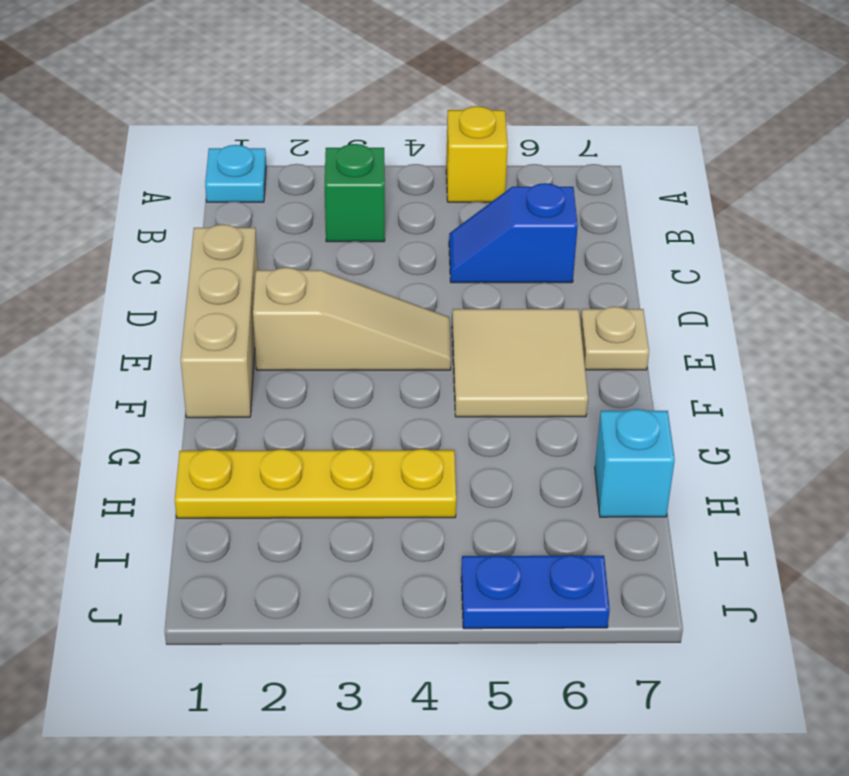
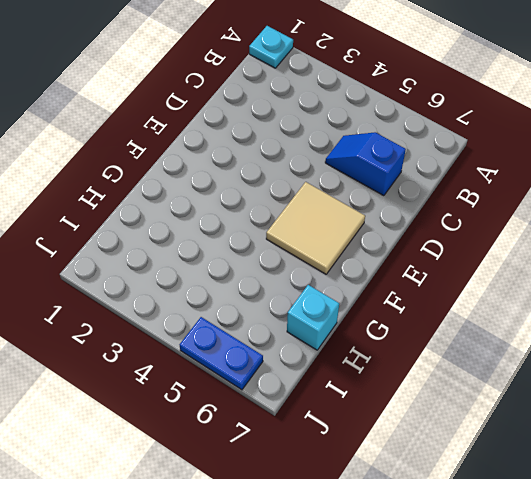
none -> yellow brick A5 level 1
none -> green brick B3 level 1

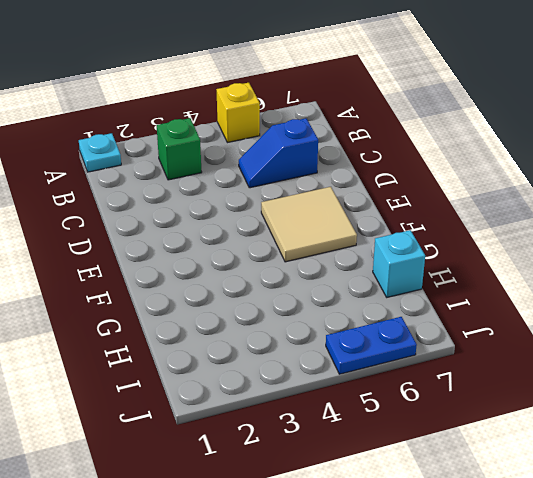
none -> tan brick D1:F1 level 1
none -> tan slope E2:E4 level 1 top 2

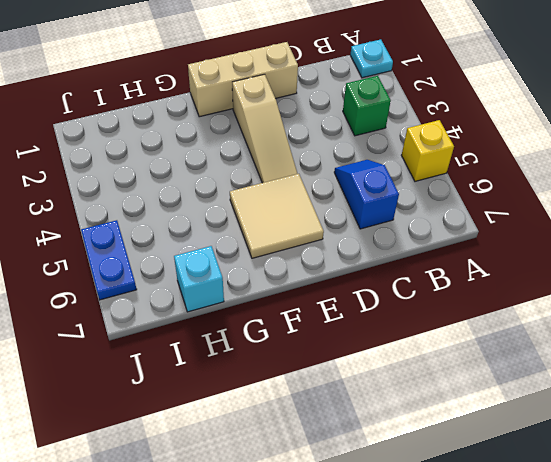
none -> tan plate E7 level 1
none -> yellow plate H1:H4 level 1

